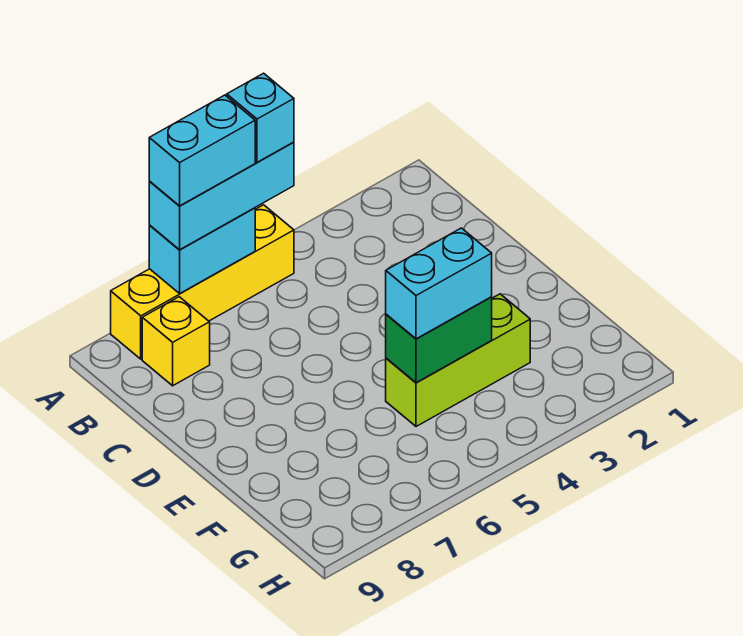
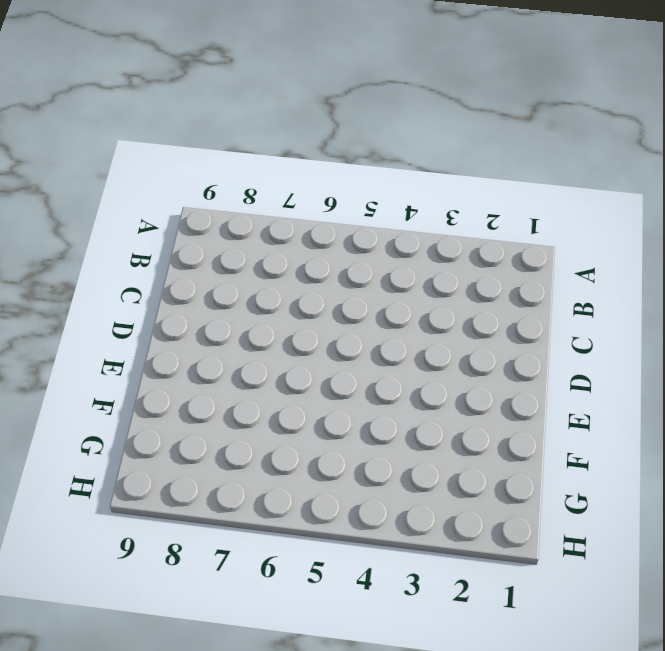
none -> yellow brick A5:A8 level 1
none -> yellow brick B8 level 1

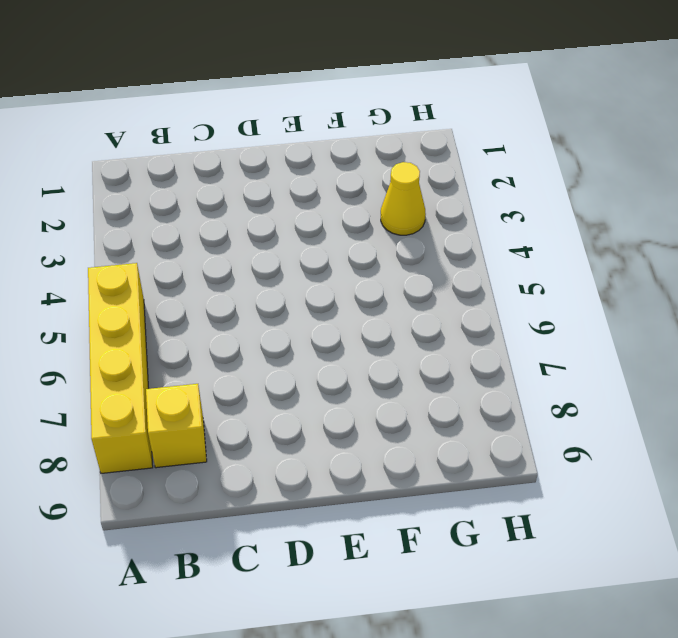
yellow cone G3 level 1 -> none
none -> lime brick F3:F5 level 1
none -> cyan brick A6:A7 level 2

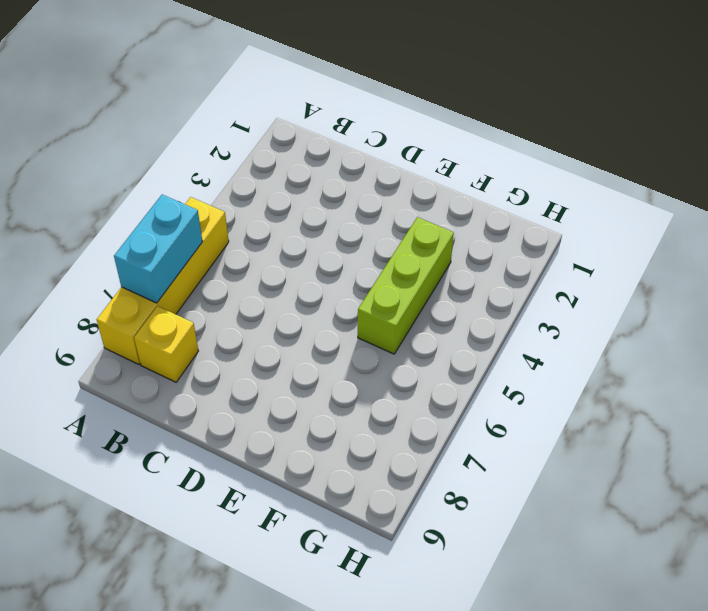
none -> green brick F4:F5 level 2
none -> cyan brick A5:A7 level 3

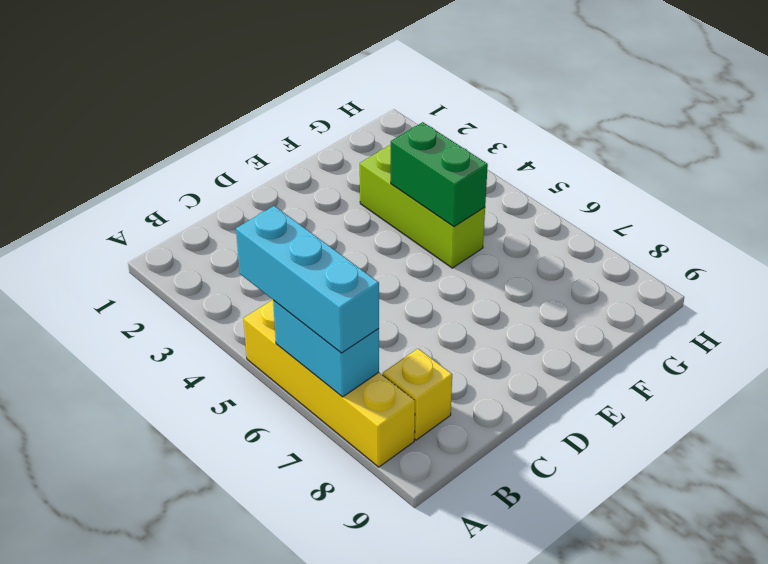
none -> cyan brick F4:F5 level 3
none -> cyan brick A5 level 4

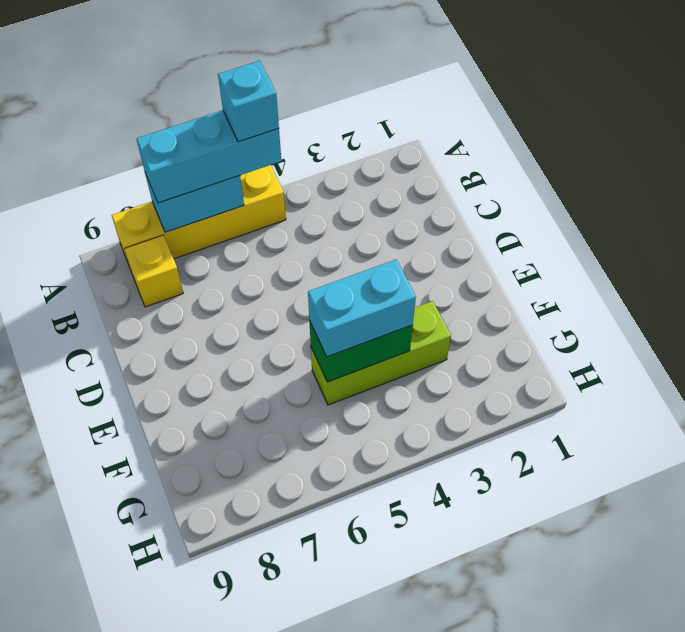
none -> cyan brick A6:A7 level 4

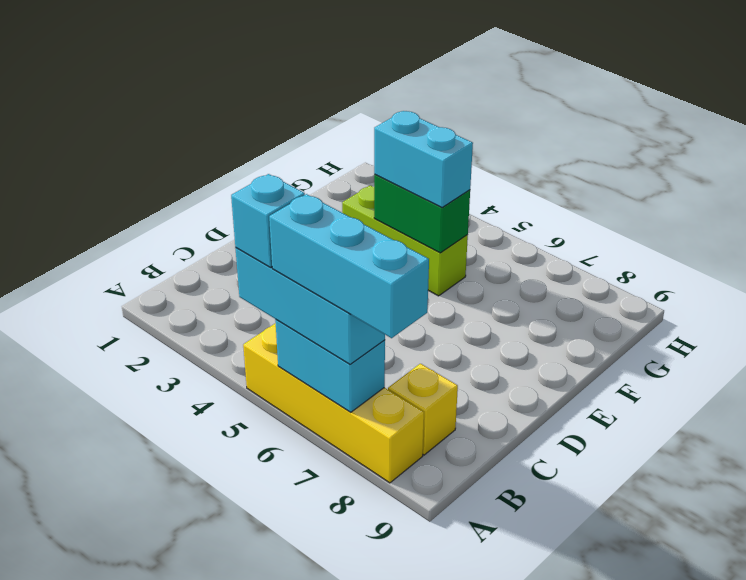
cyan brick A6:A8 level 4 -> cyan brick A6:A7 level 4

